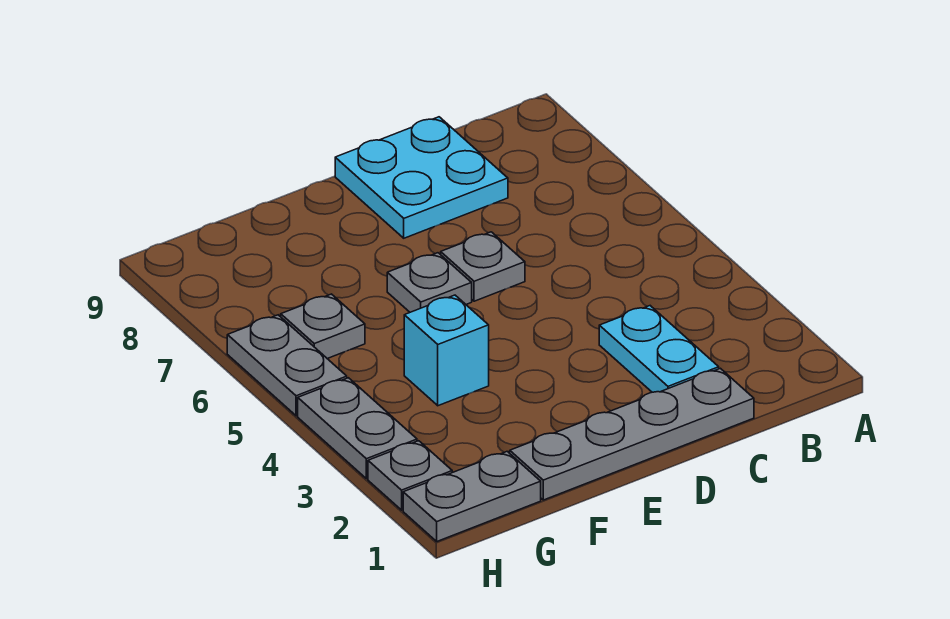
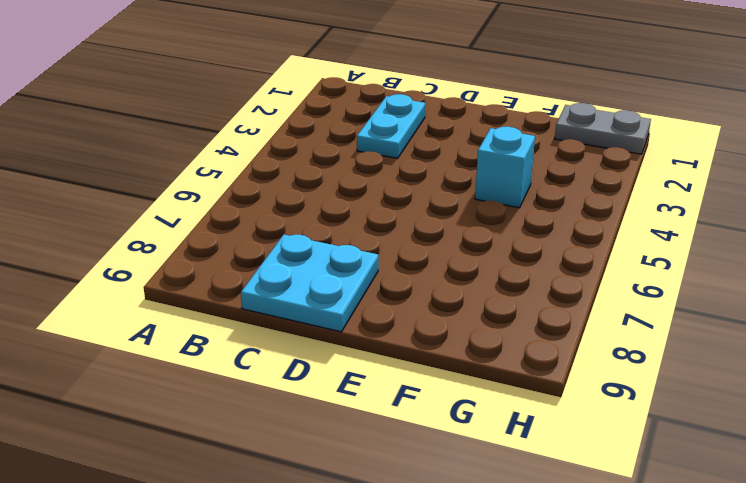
none -> grey plate C1:F1 level 1
none -> grey plate D6 level 1

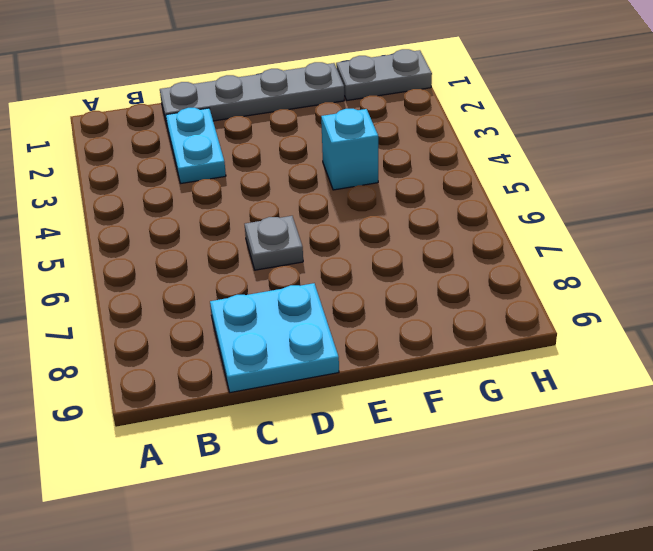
none -> grey plate E6 level 1
none -> grey plate G6 level 1

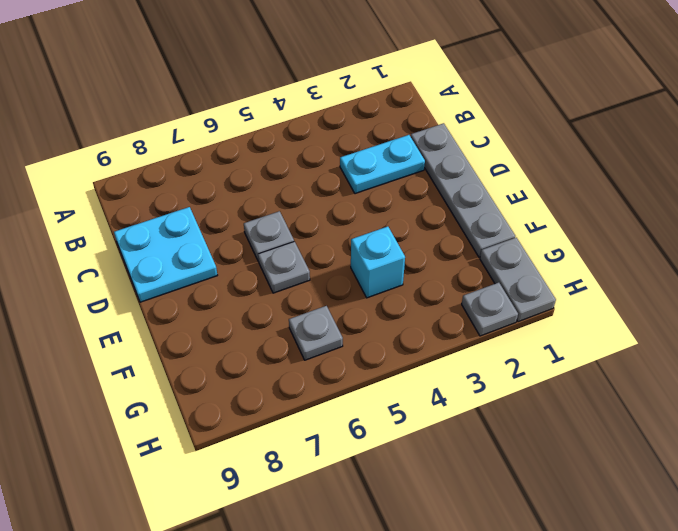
none -> grey plate H3:H4 level 1
none -> grey plate H5:H6 level 1

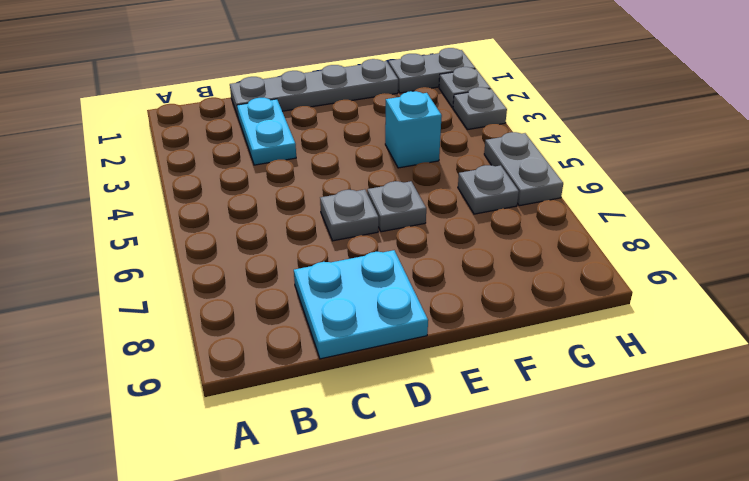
grey plate H3 level 1 -> grey plate H3:H4 level 1

